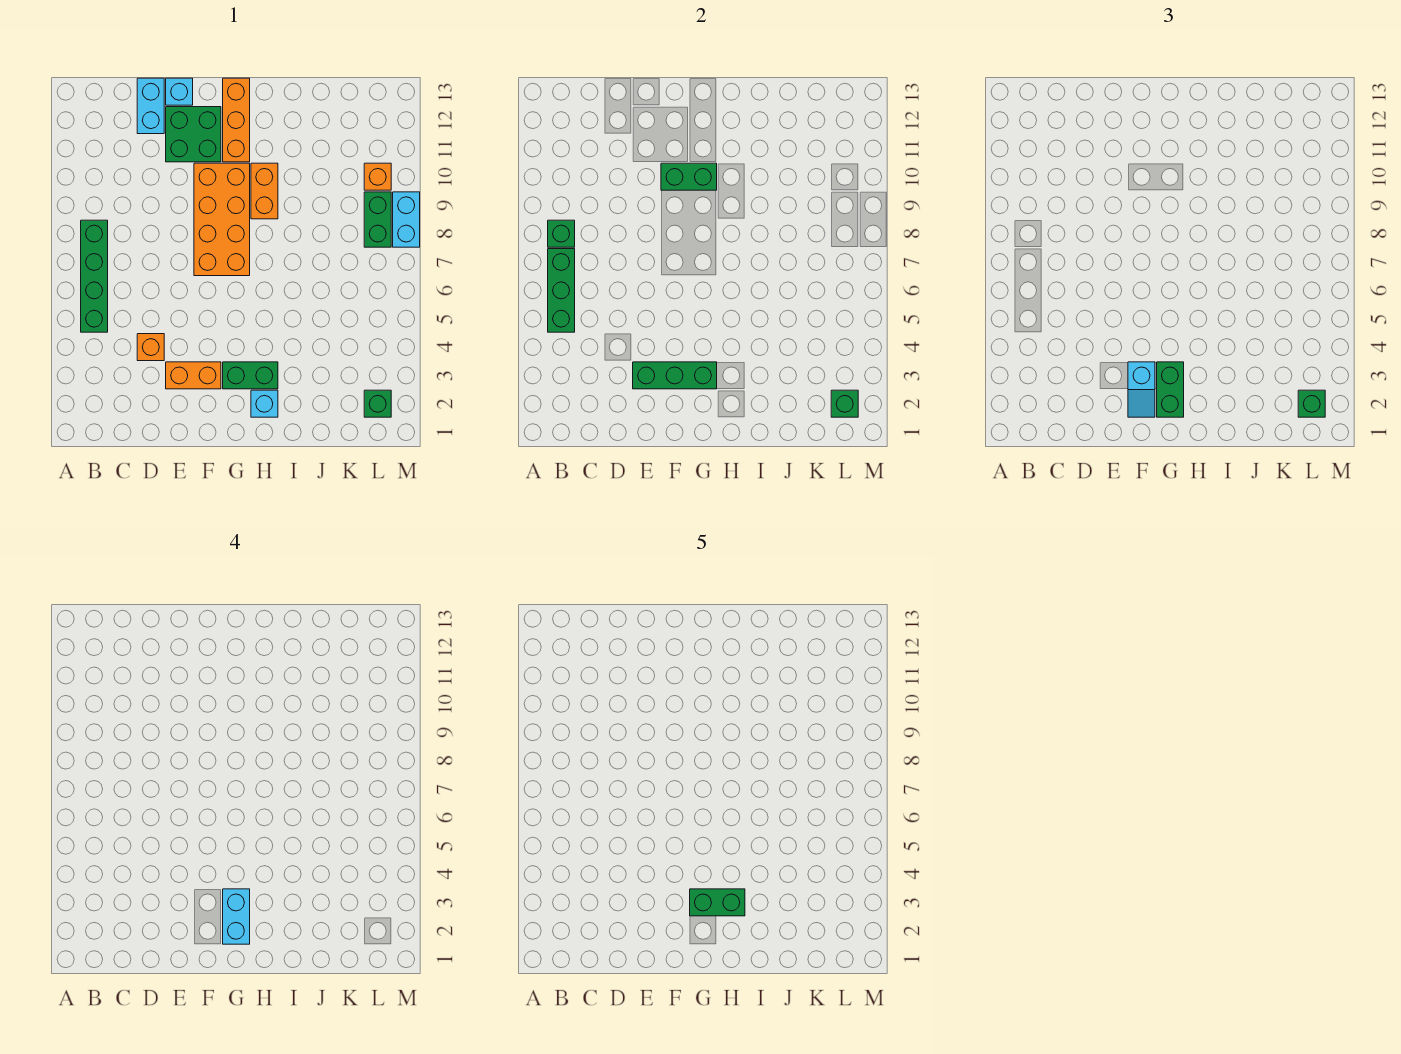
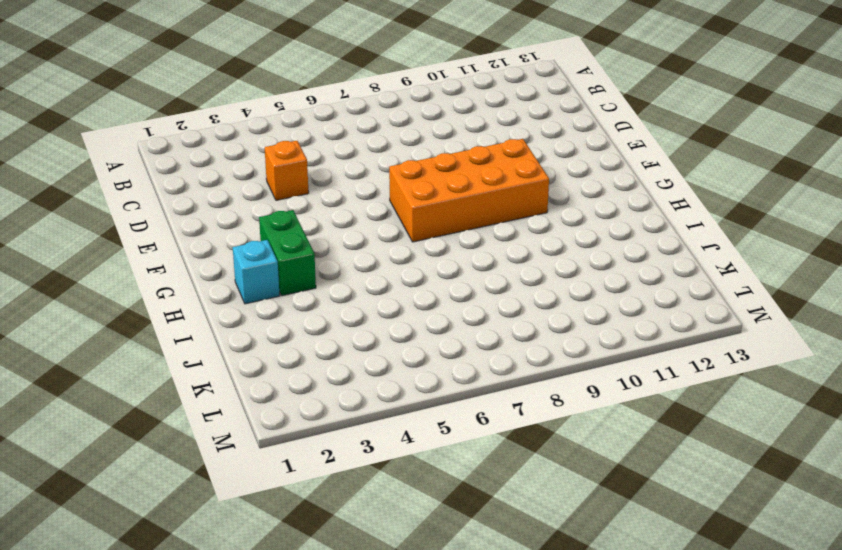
none -> green brick B5:B8 level 1
none -> cyan brick D12:D13 level 1
none -> orange brick E3:F3 level 1

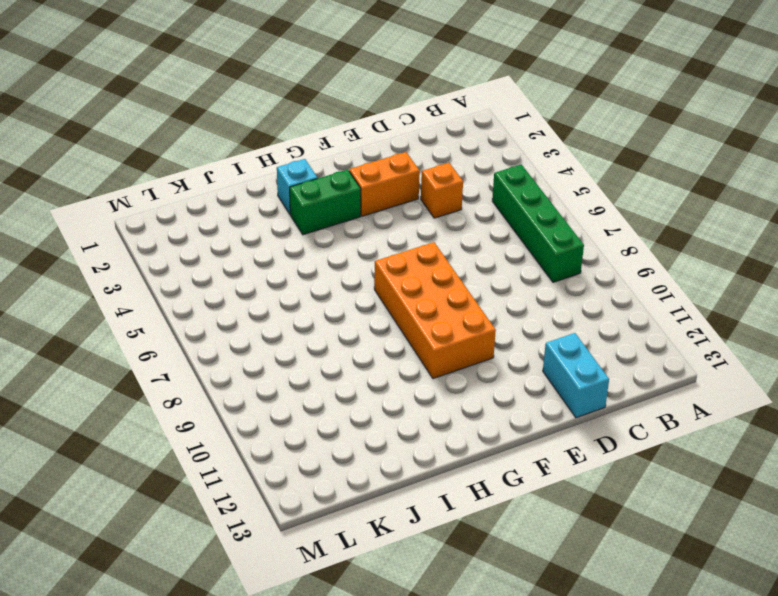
none -> green brick E11:F12 level 1
none -> cyan brick E13 level 1
none -> orange brick G11:G13 level 1

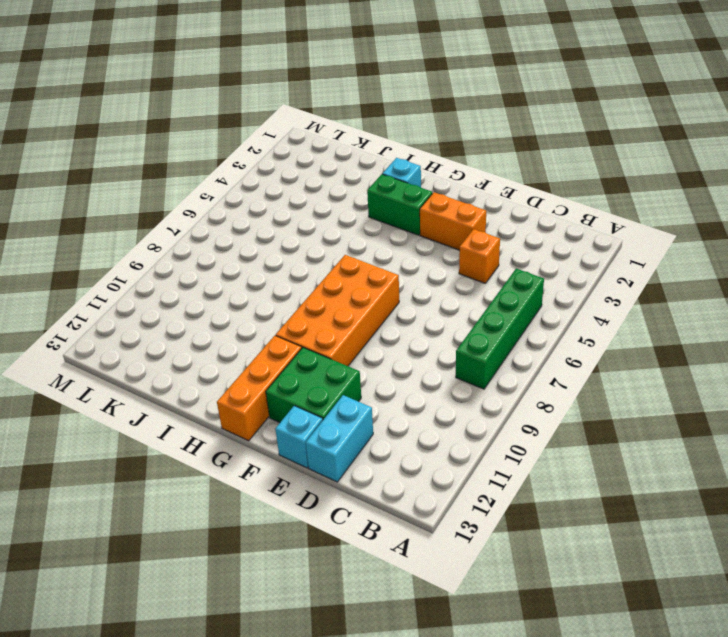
none -> orange brick H9:H10 level 1
none -> green brick L2 level 1
none -> green brick L8:L9 level 1

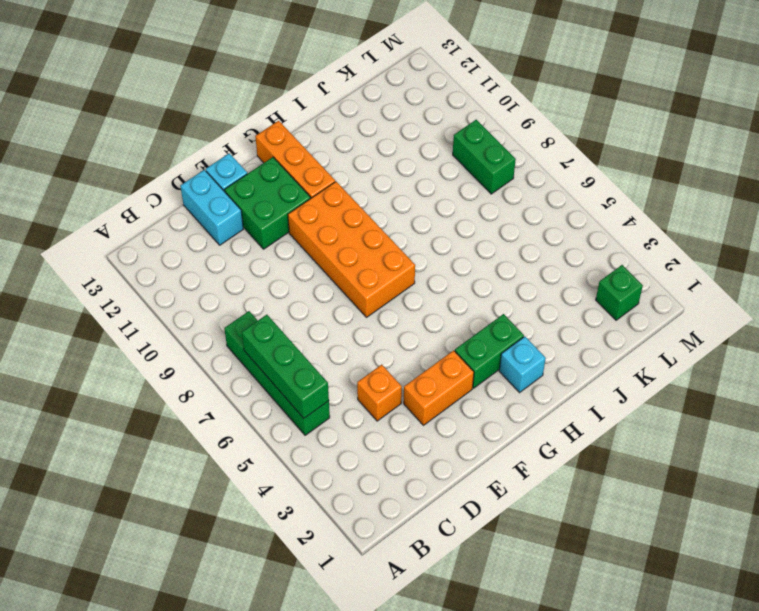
none -> orange brick H9:H10 level 1
none -> orange brick L10 level 1
none -> cyan brick M8:M9 level 1

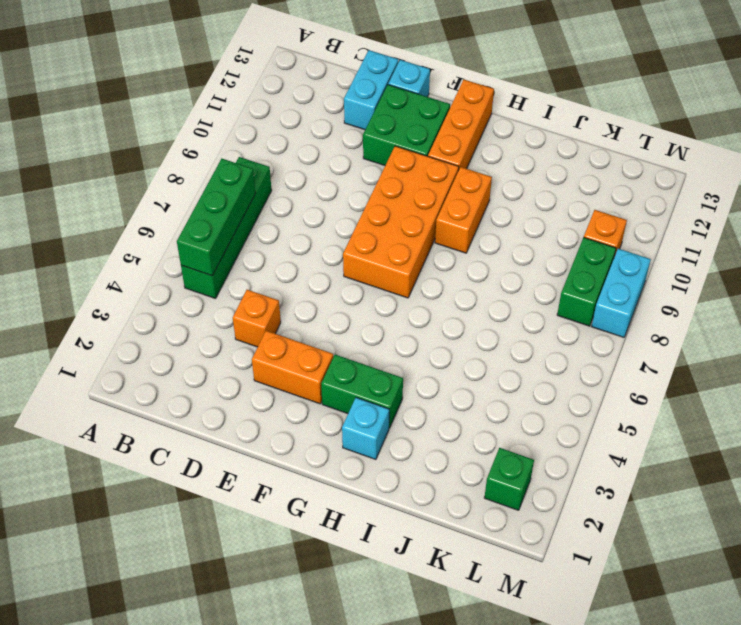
none -> green brick B8 level 2
none -> green brick E3:G3 level 2
none -> green brick F10:G10 level 2

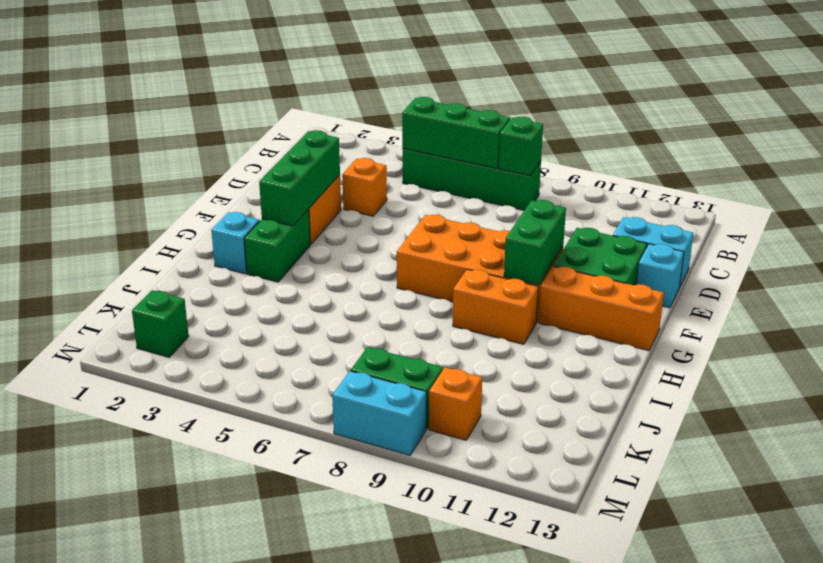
none -> green brick L2 level 2
none -> cyan slope F2:F3 level 3 top 3
none -> green brick G2:G3 level 3

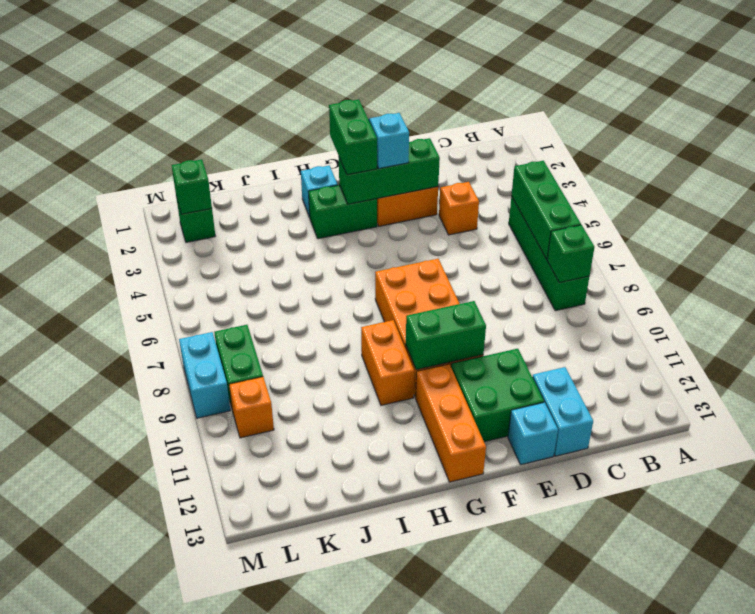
none -> green brick L2 level 3
none -> cyan brick G2:G3 level 4
none -> green brick G3:H3 level 5

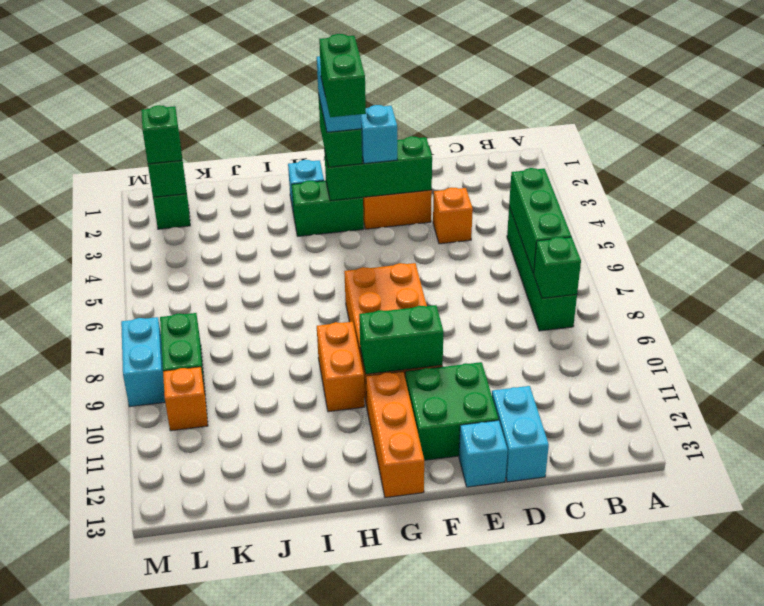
green brick G3:G4 level 5 -> green brick G3:H3 level 5

